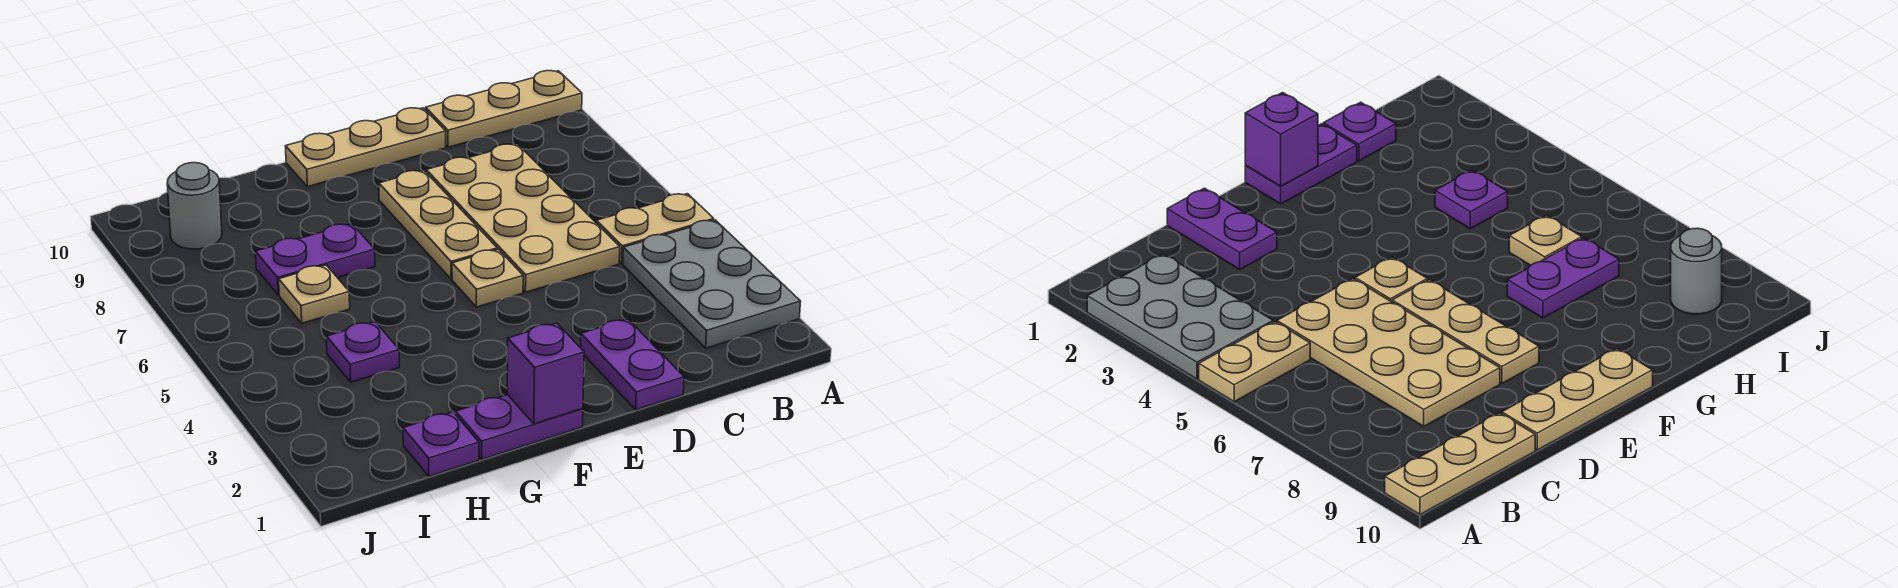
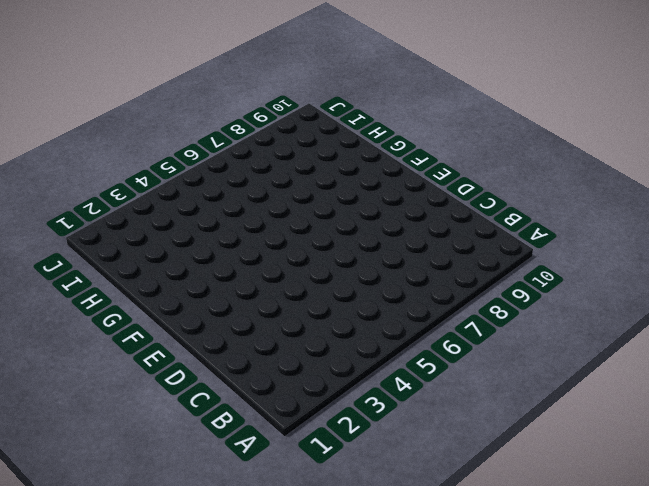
none -> grey plate A2:B4 level 1
none -> tan plate A5:B5 level 1
none -> tan plate A10:C10 level 1

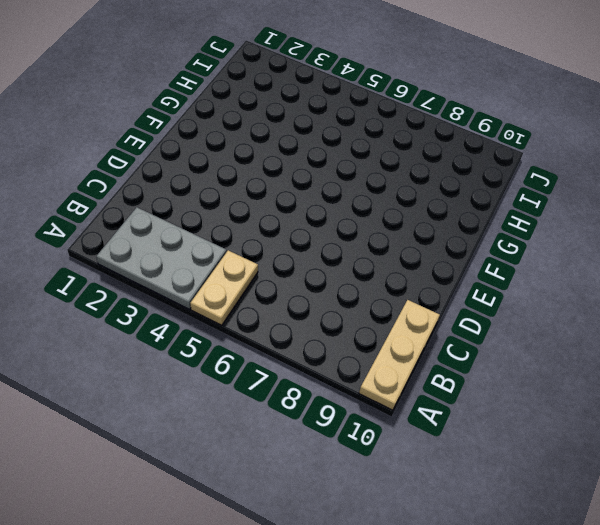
none -> tan plate C5:D8 level 1
none -> purple plate D1:D2 level 1
none -> tan plate D10:F10 level 1

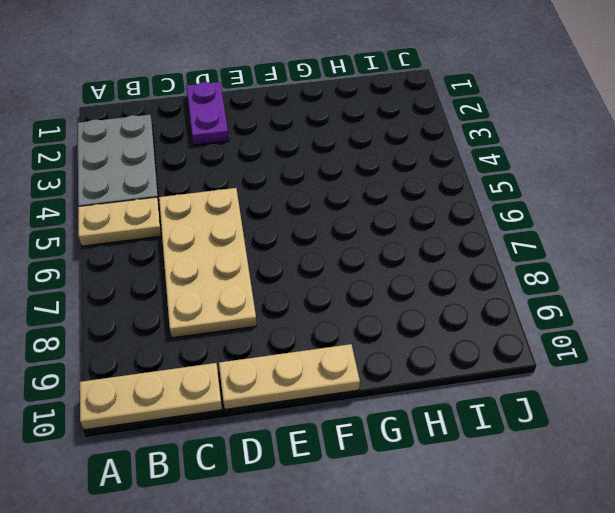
none -> tan plate E5 level 1
none -> tan plate E6:E8 level 1
none -> purple plate F1:G1 level 1

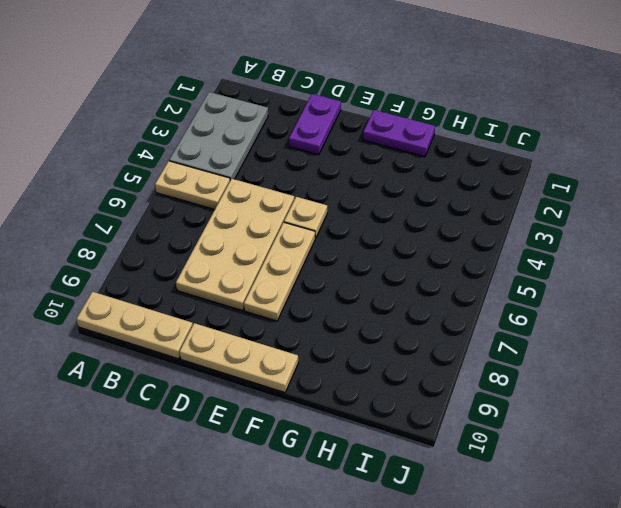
none -> purple plate G7:H7 level 1
none -> purple plate H1 level 1
none -> purple plate H4 level 1

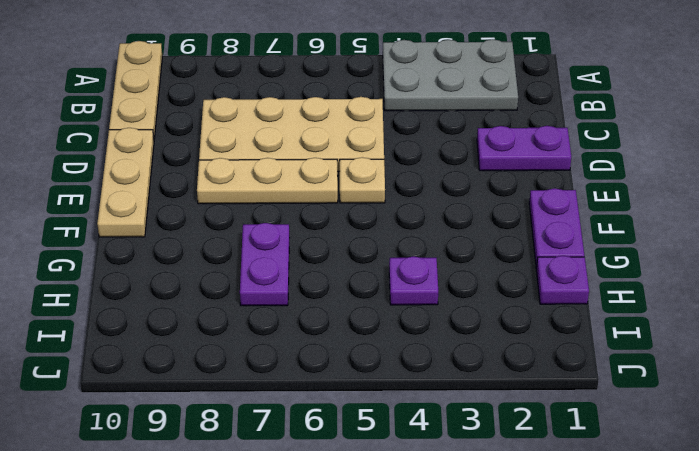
none -> tan plate A5:B5 level 1
none -> tan plate H6 level 1
none -> grey round brick I9 level 1

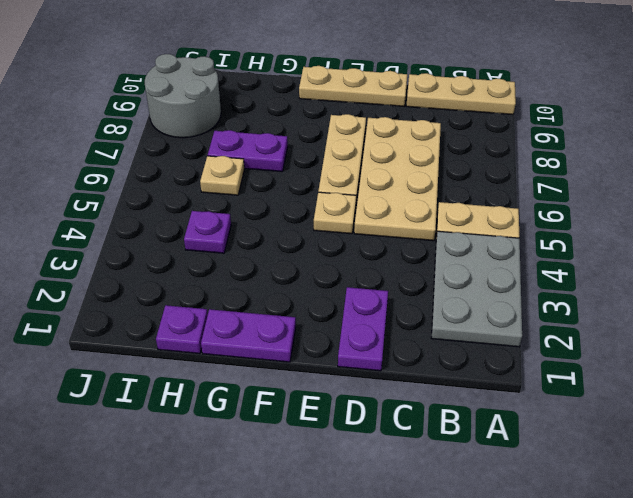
grey round brick I8:J9 level 1 -> grey round brick I9 level 1
none -> purple brick F1 level 2

